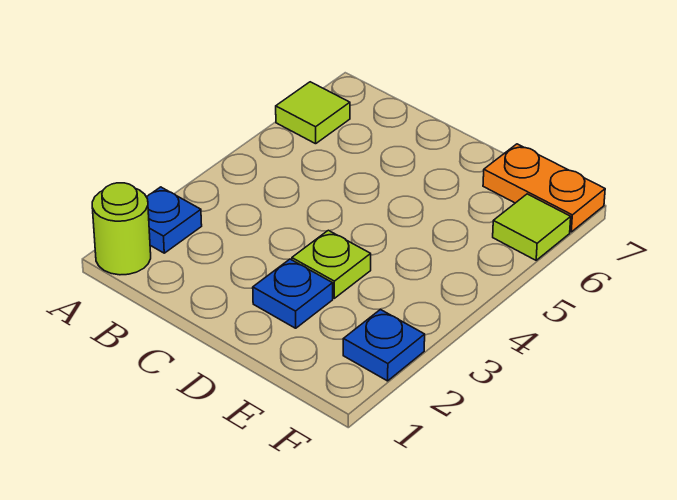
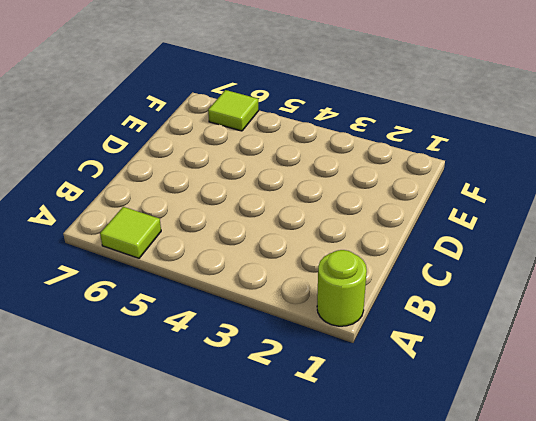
none -> blue plate A2 level 1
none -> blue plate D2 level 1

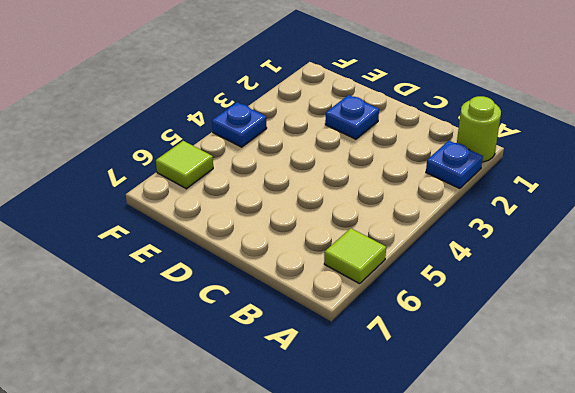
blue plate F4 level 1 -> blue plate F2 level 1
none -> lime plate D3 level 1
none -> orange plate E7:F7 level 1

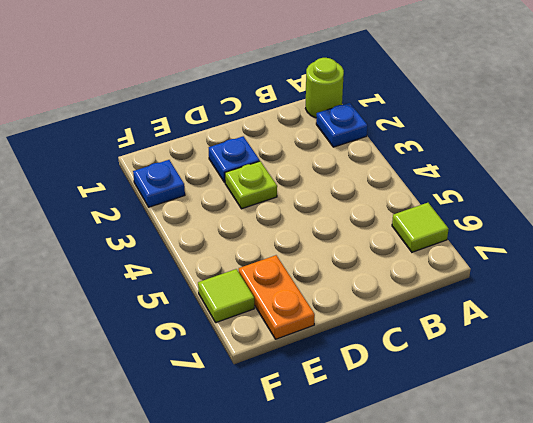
orange plate E6:E7 level 1 -> orange plate E7:F7 level 1

